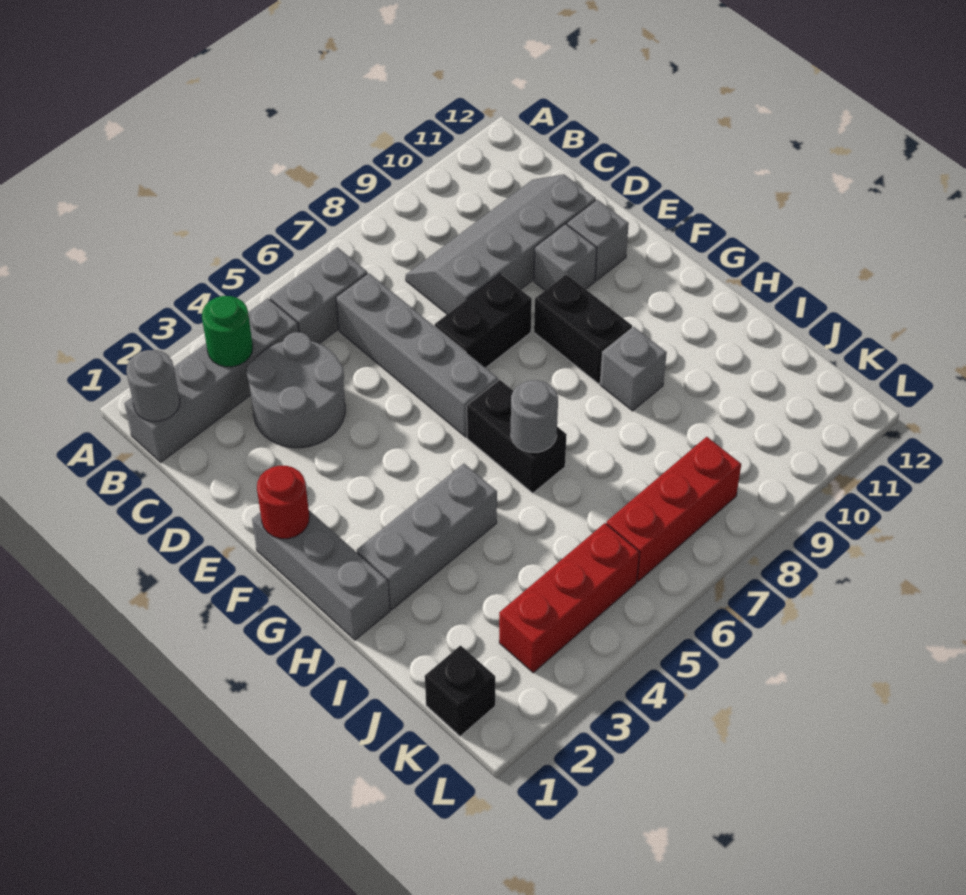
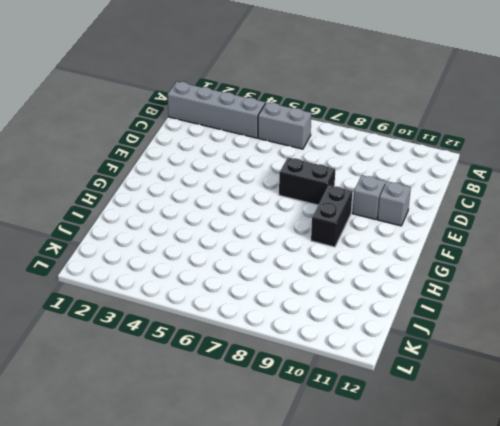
none -> grey round brick C3:D4 level 1
none -> grey brick C6:F6 level 1
none -> grey slope C8:D11 level 1 top D

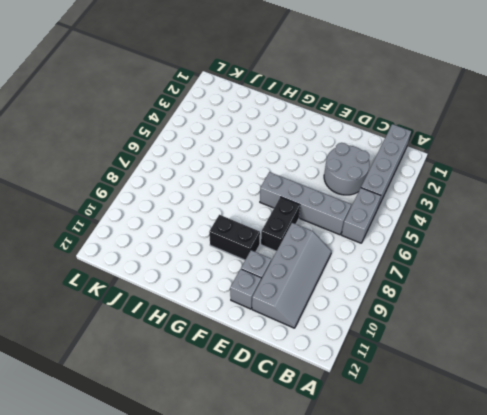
none -> grey brick F1:H1 level 1
none -> black brick G6:H6 level 1
none -> grey brick H2:H4 level 1

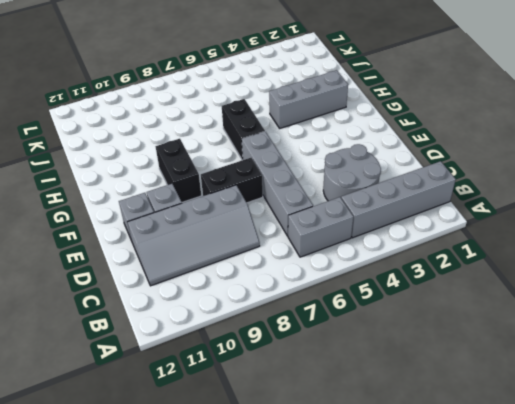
none -> grey brick F1:H1 level 1
none -> grey brick H9 level 1
none -> black brick K1 level 1

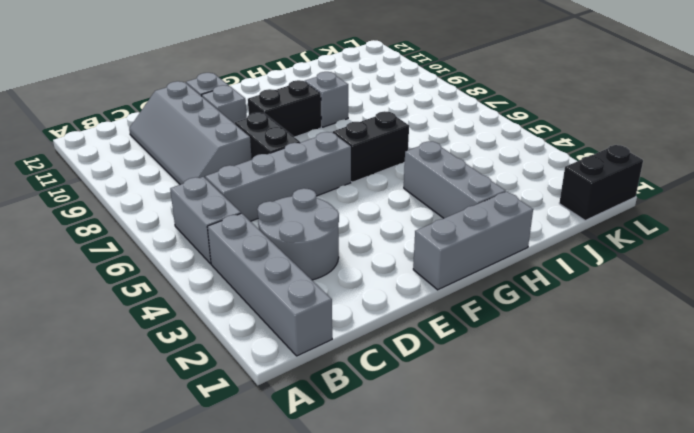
black brick K1:L1 level 1 -> black brick K1 level 1
none -> red brick K3:K5 level 1
none -> red brick K6:K8 level 1
none -> grey round brick B1 level 2

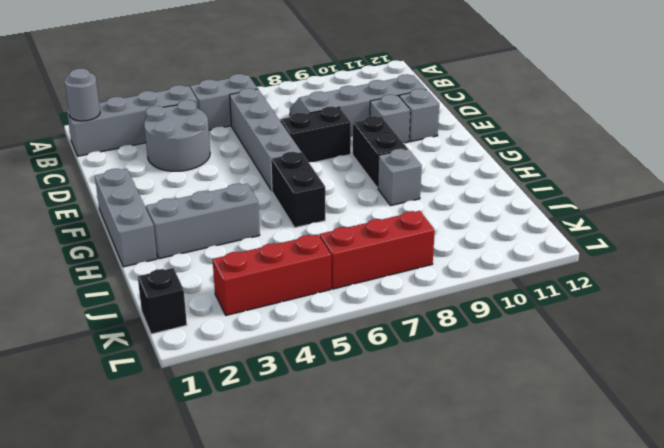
none -> green round brick B3 level 2
none -> red round brick F1 level 2
none -> grey round brick H6 level 2

